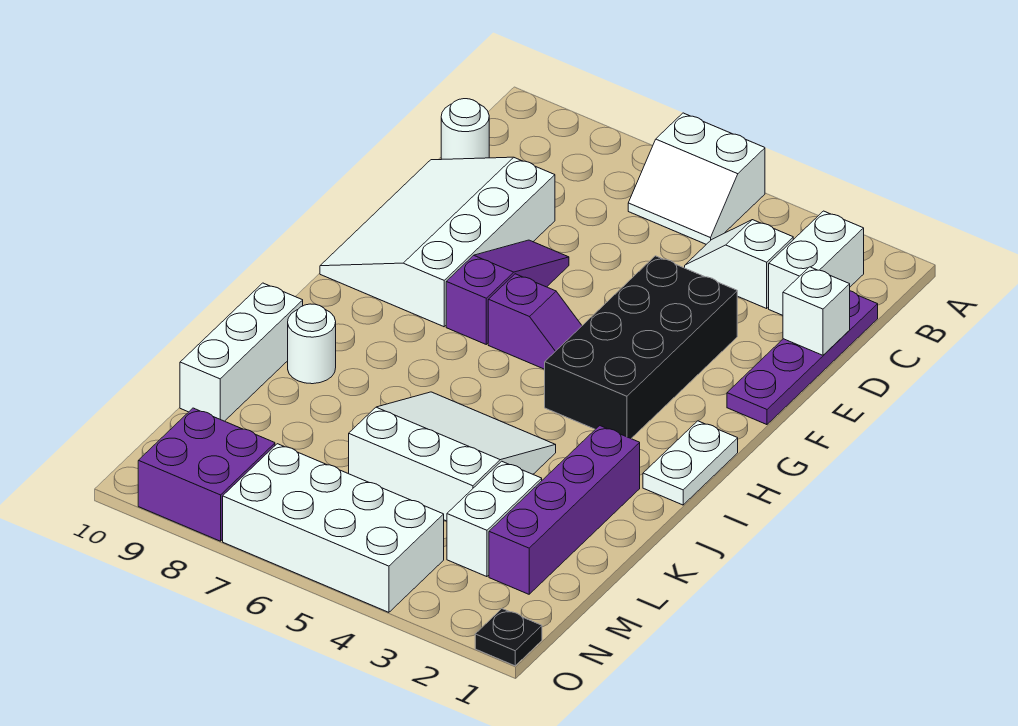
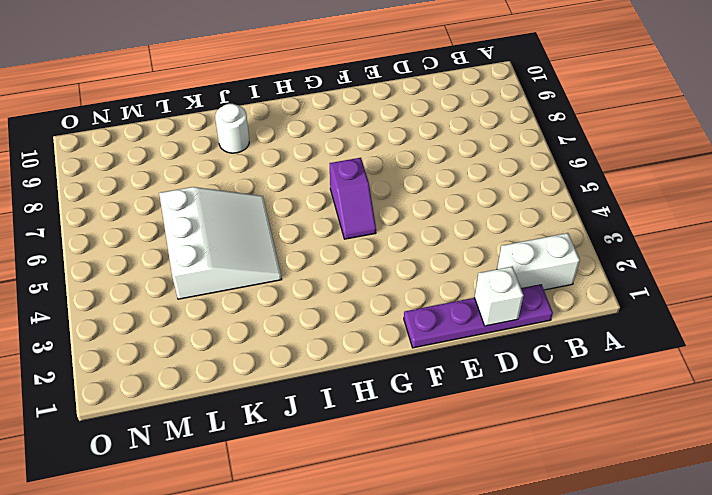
none -> white slope A5:B6 level 1 top A
none -> white slope C3:C4 level 1 top 3
none -> white round brick C10 level 1

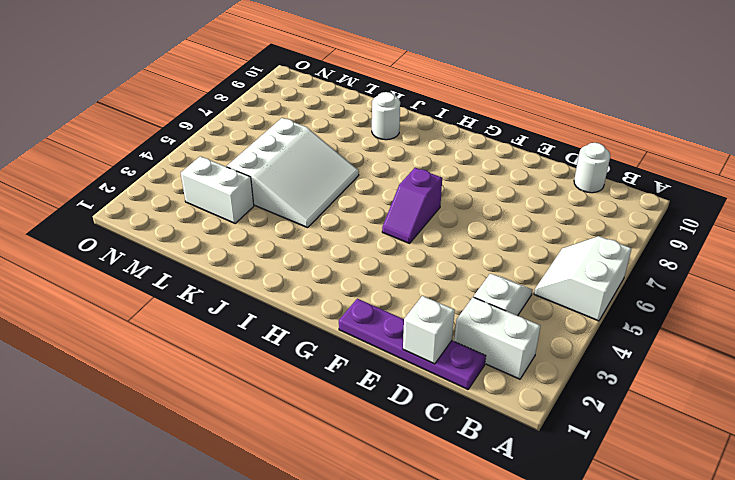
none -> white slope D8:G10 level 1 top 8
none -> black brick E3:H4 level 1
none -> purple slope E7:G7 level 1 top G

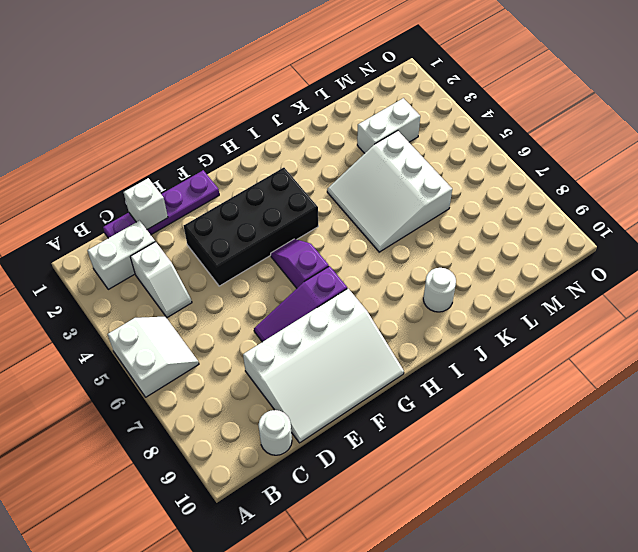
none -> white plate H1:I1 level 1
none -> purple brick J2:M2 level 1
none -> white brick J10:L10 level 1

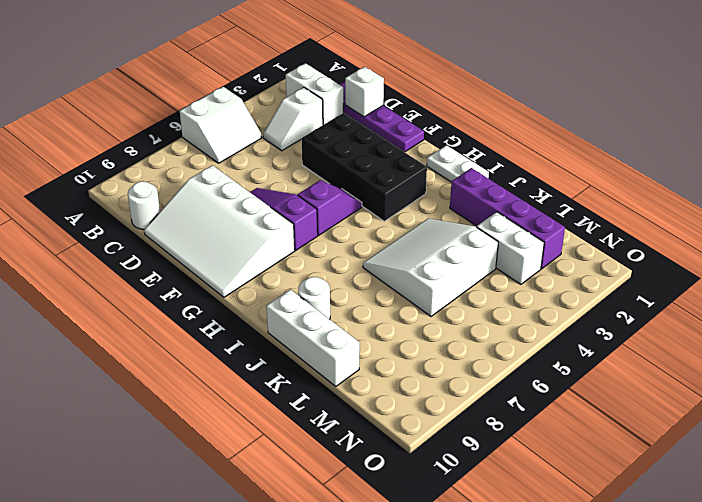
none -> white brick N4:O7 level 1
none -> purple brick N8:O9 level 1
none -> black plate O1 level 1

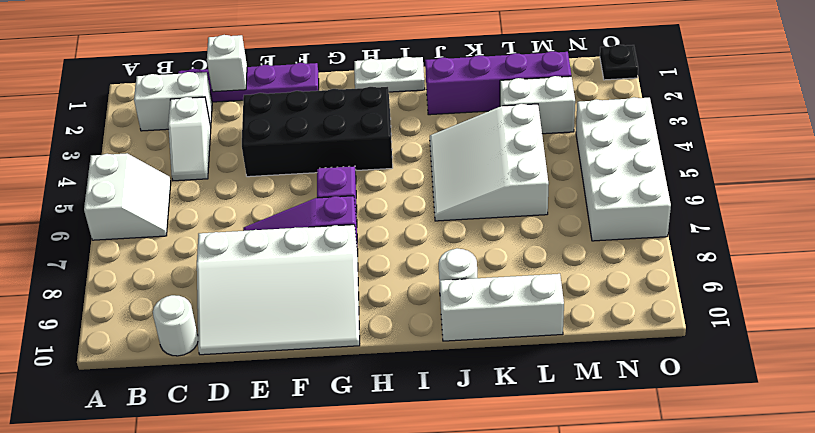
none -> purple brick N8:O9 level 1

